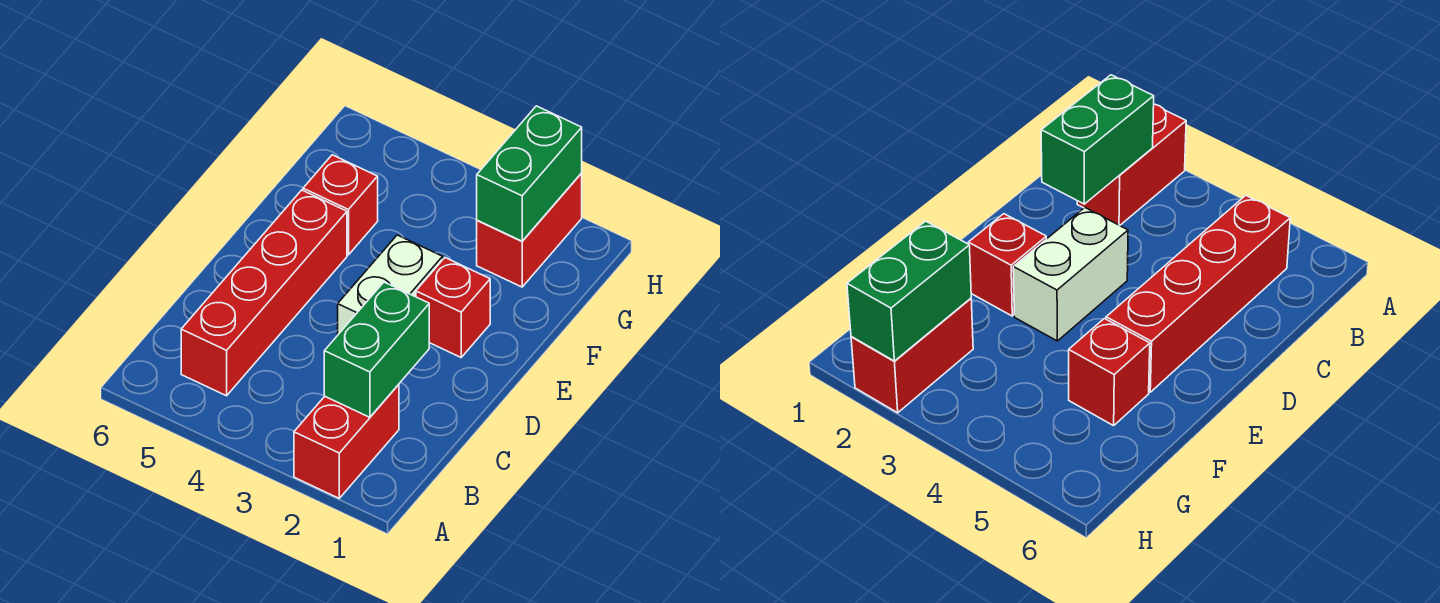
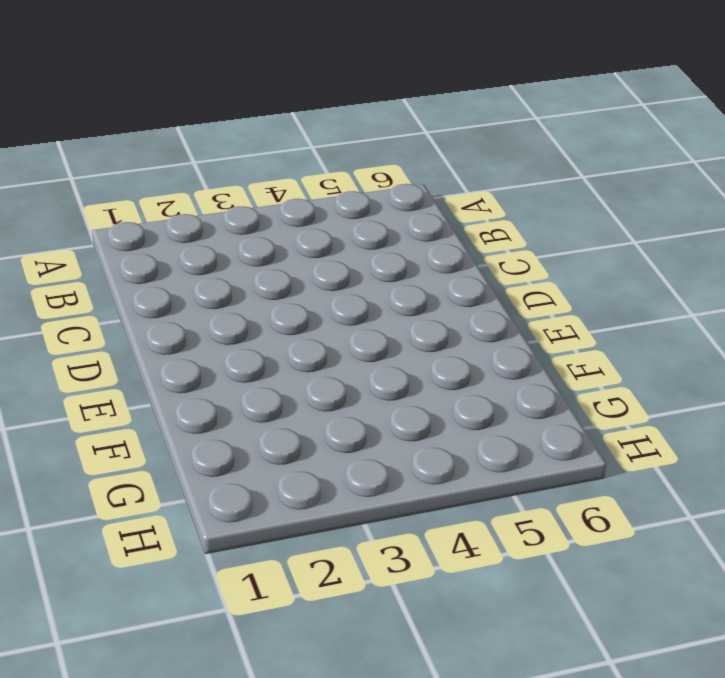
none -> red brick A2:B2 level 1
none -> red brick B5:E5 level 1

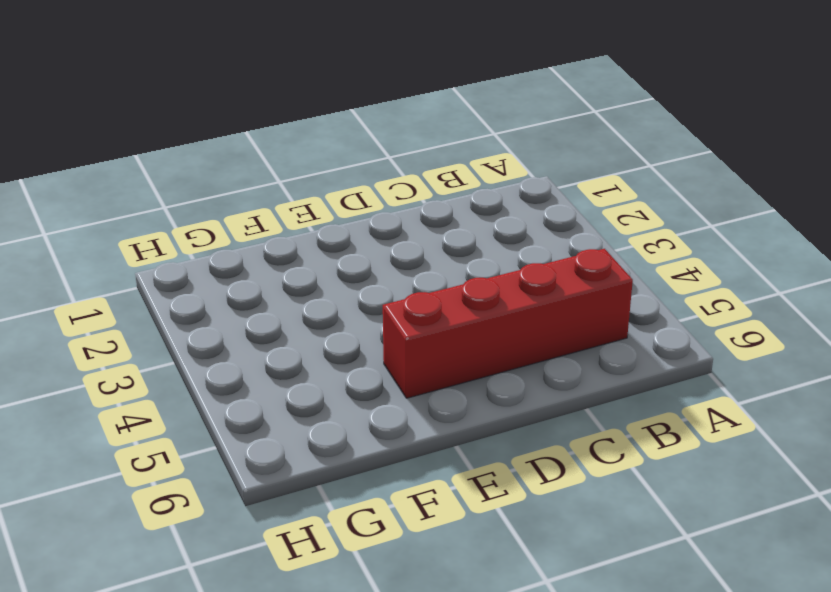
none -> red brick A2:B2 level 1
none -> white brick D3:E3 level 1

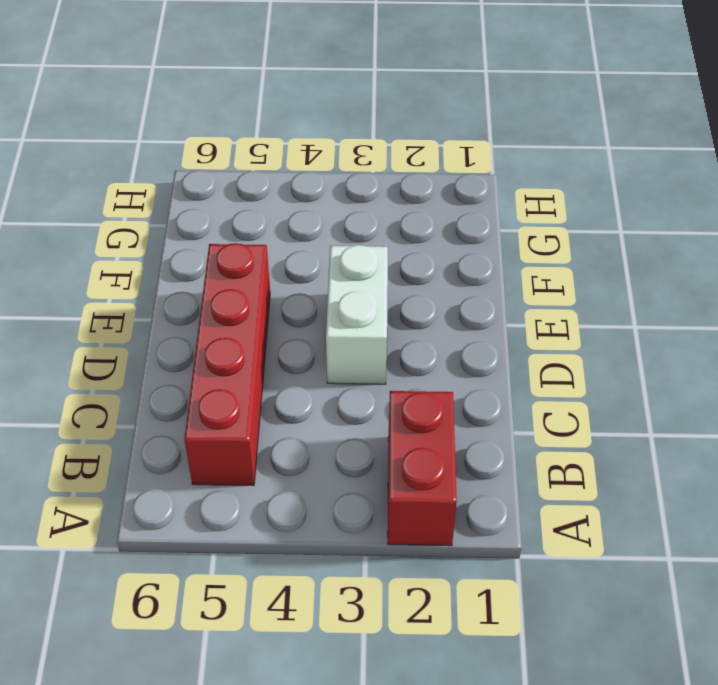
none -> red brick E2 level 1
none -> red brick F5 level 1

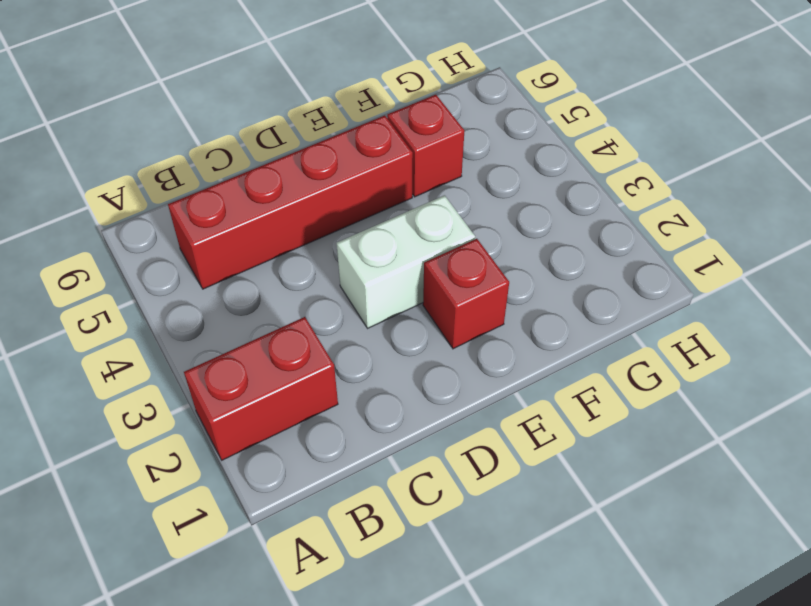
none -> red brick G2:H2 level 1
none -> green brick B2:C2 level 2

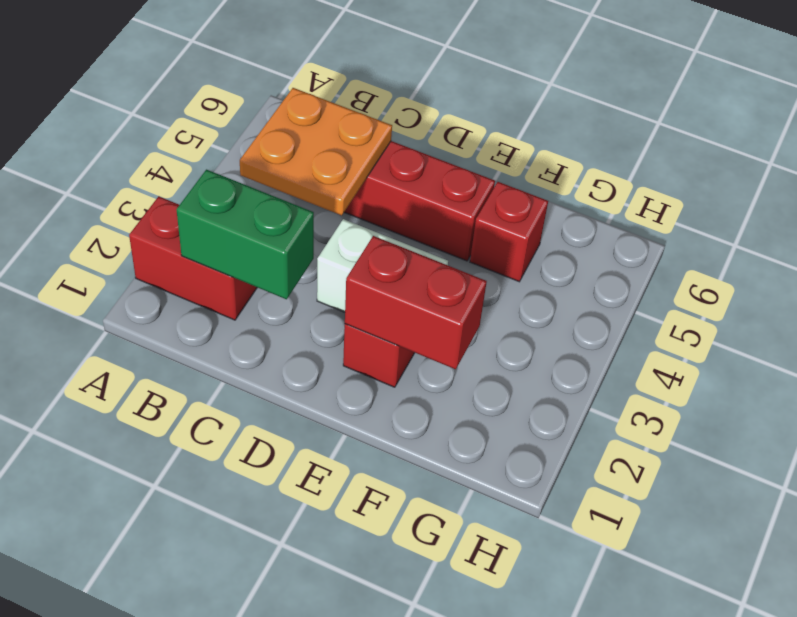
orange plate B4:C5 level 2 -> none
red brick E2:F2 level 2 -> red brick G2:H2 level 1
none -> green brick G2:H2 level 2

